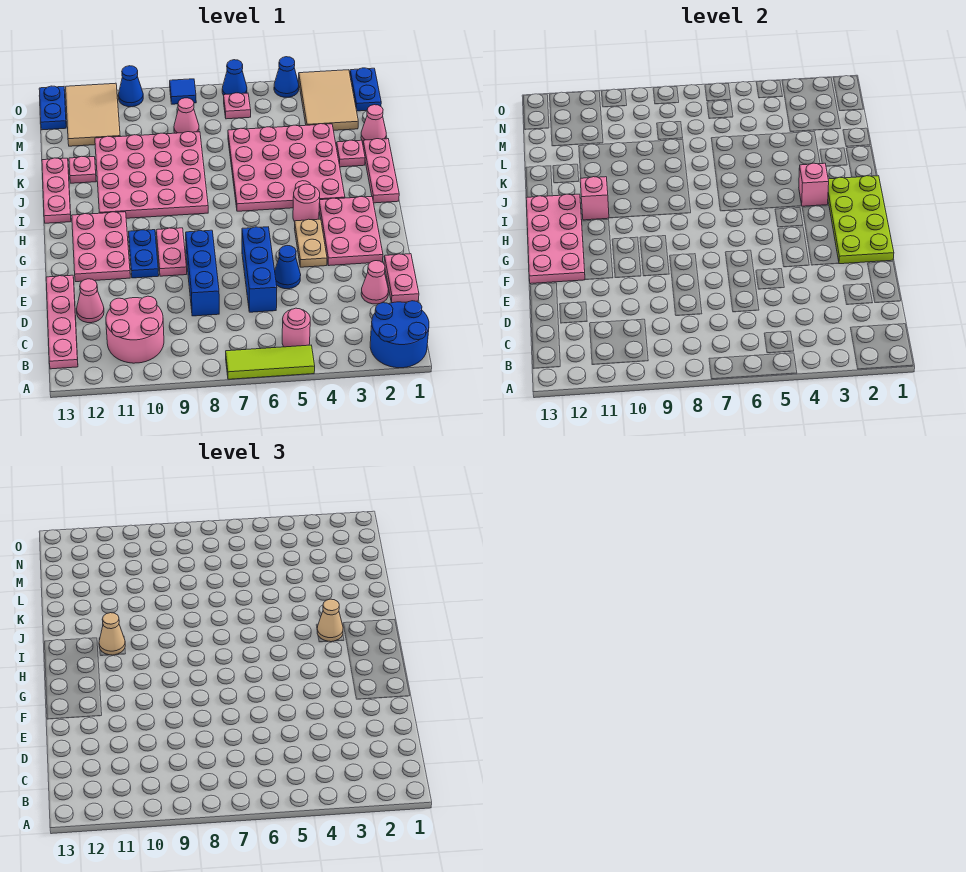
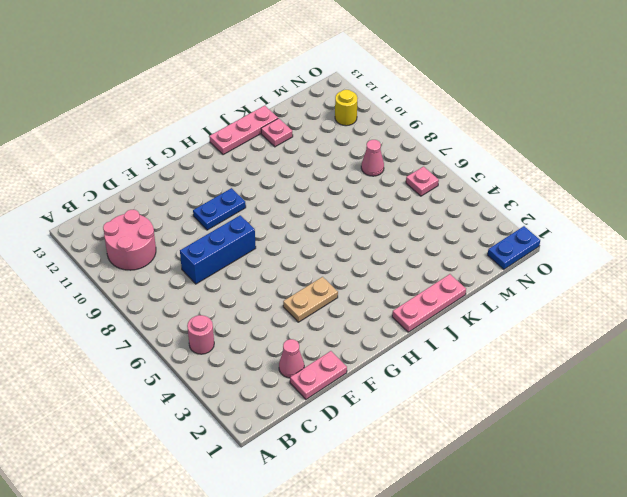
yellow round brick N11 level 1 -> tan tile M11:O12 level 1
none -> blue round brick A1:B2 level 1
none -> lime tile A5:A7 level 1
none -> pink plate B13:E13 level 1
none -> blue brick D6:F6 level 1

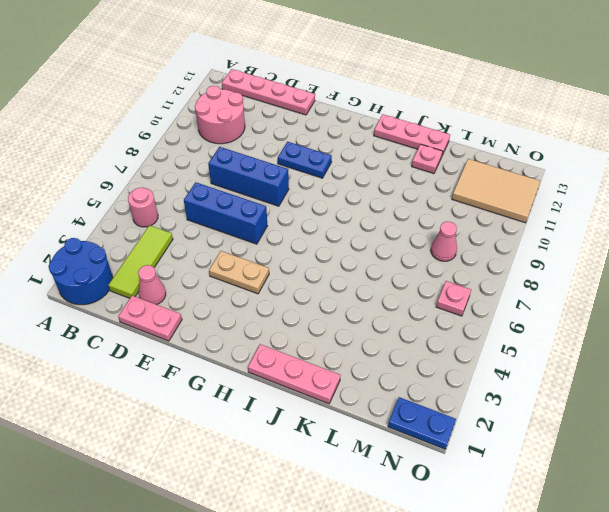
lime tile C2:C4 level 1 -> lime tile A5:A7 level 1
none -> pink cone D12 level 1
none -> blue cone E5 level 1
none -> pink plate F2:H3 level 1
none -> pink plate F9:G9 level 1

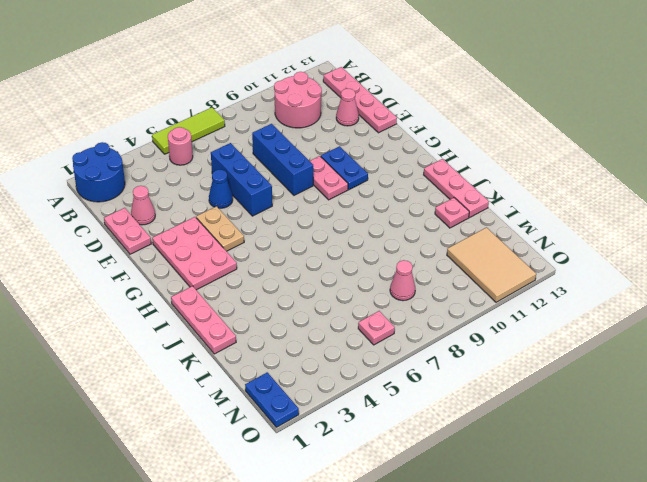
none -> pink plate F11:H12 level 1
none -> pink round brick H4 level 1
none -> pink plate I3:L6 level 1
none -> pink plate I8:L11 level 1

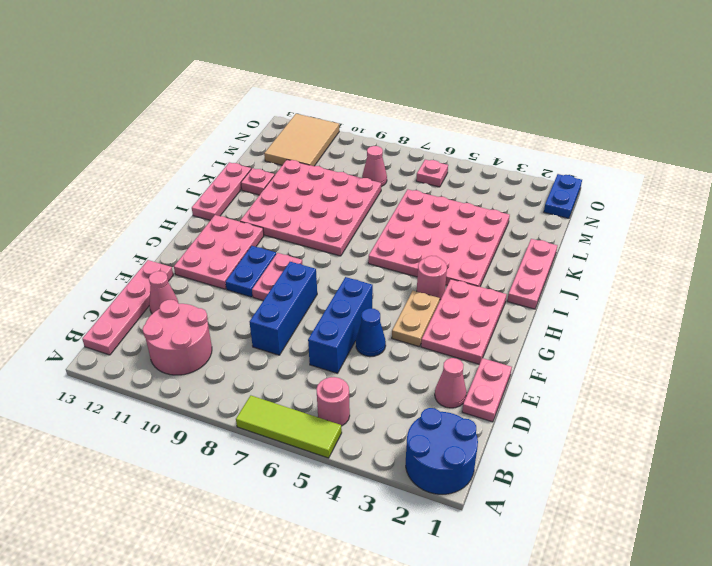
none -> pink plate K2 level 1
none -> pink cone L1 level 1
none -> tan tile M2:O3 level 1
none -> blue plate N13:O13 level 1

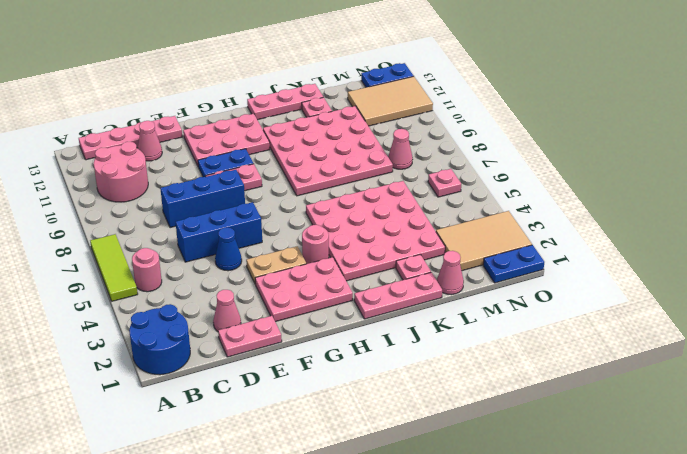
none -> blue cone O4 level 1
none -> blue cone O6 level 1
none -> blue tile O8 level 1
none -> blue cone O10 level 1

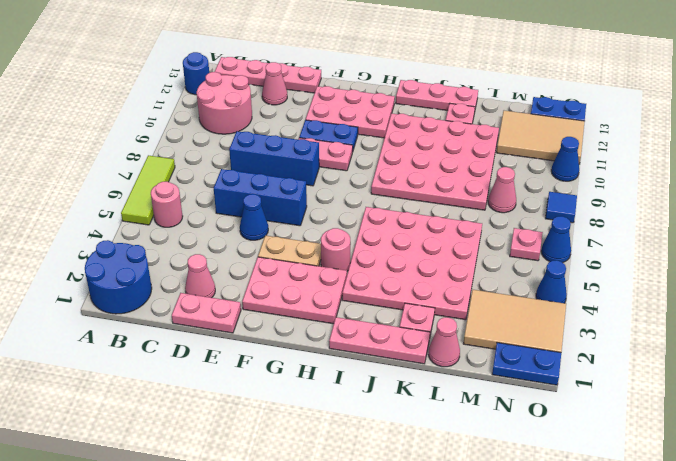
blue round brick A12 level 1 -> none
none -> lime plate F1:I2 level 2
none -> pink plate F12:I13 level 2
none -> pink brick I3 level 2
none -> pink brick I11 level 2

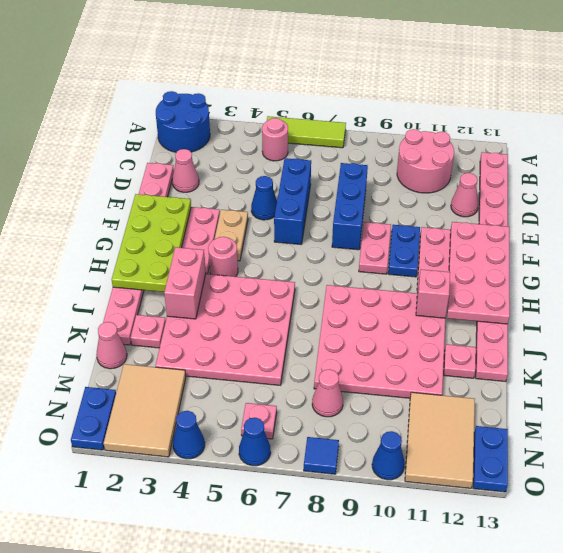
pink brick I3:J3 level 2 -> pink brick I3 level 2
none -> tan cone I3 level 3
none -> tan cone I11 level 3

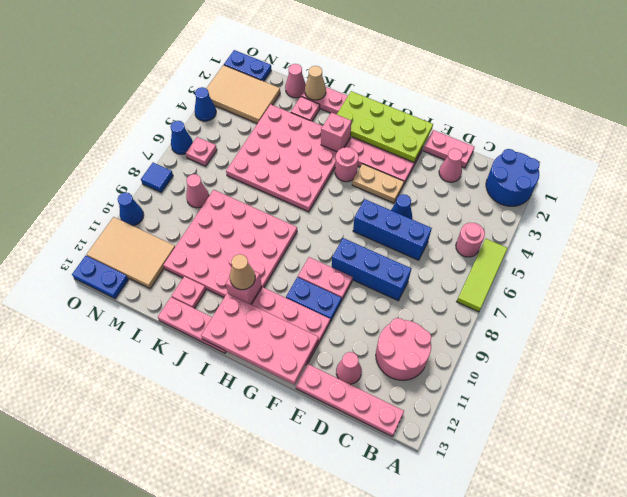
tan cone K1 level 2 -> tan cone I3 level 3

